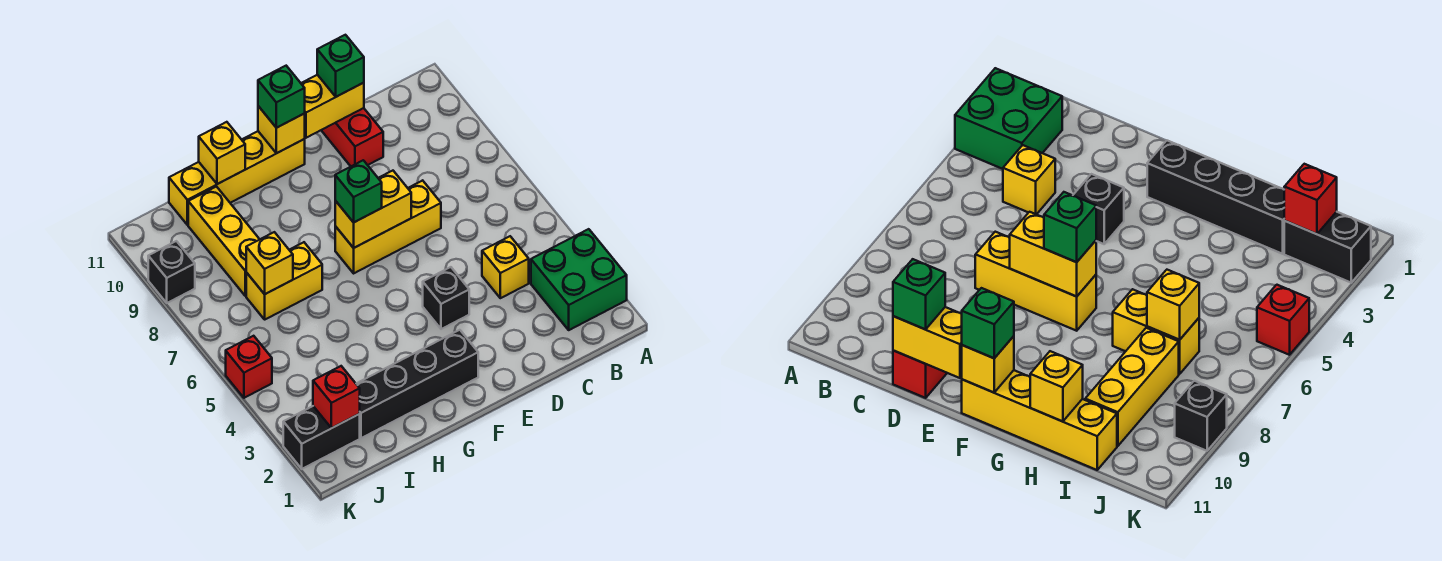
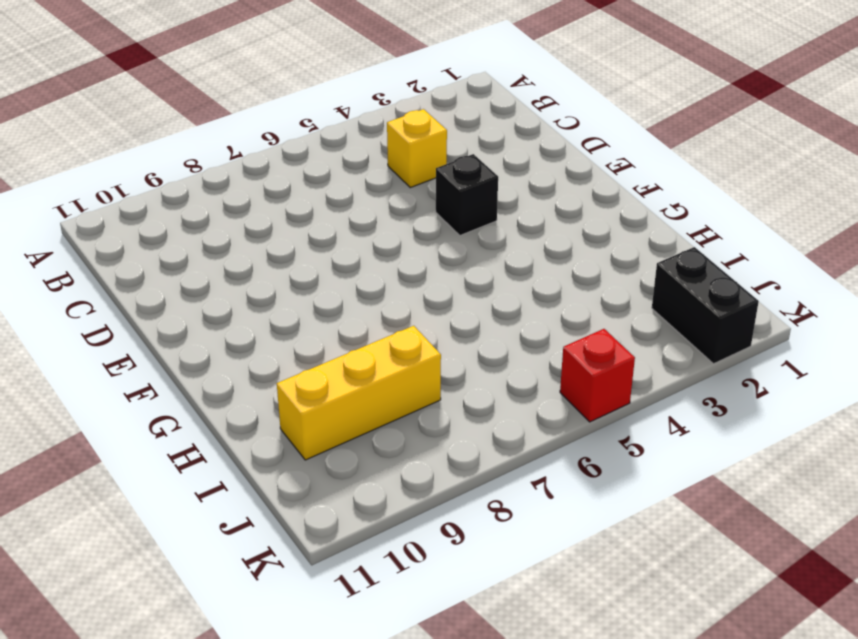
none -> green brick A2:B3 level 1
none -> yellow brick D7:F7 level 1
none -> red brick D10:D11 level 1

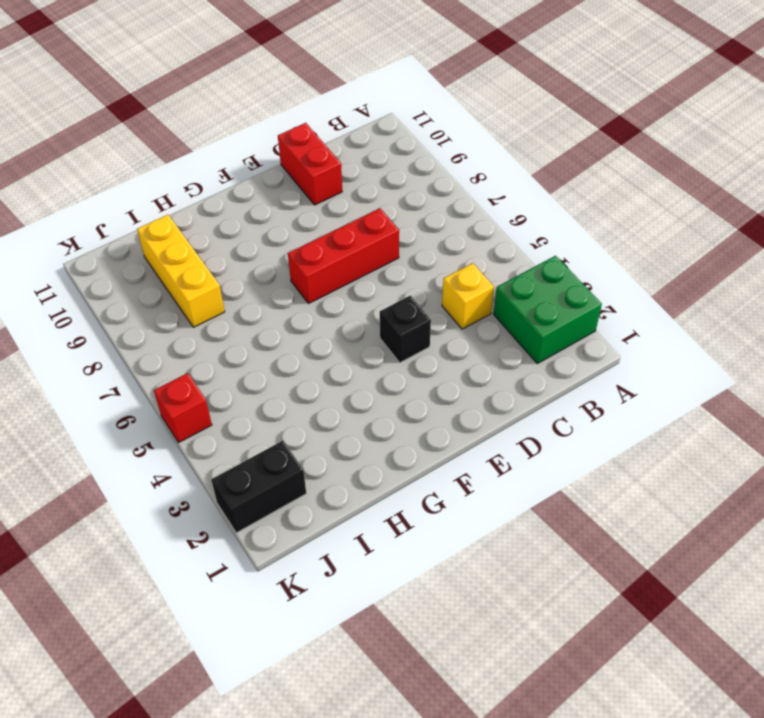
red brick D7:F7 level 1 -> yellow brick D7:F7 level 1
none -> black brick F2:I2 level 1
none -> yellow brick F11:I11 level 1
none -> yellow brick H7:I7 level 1

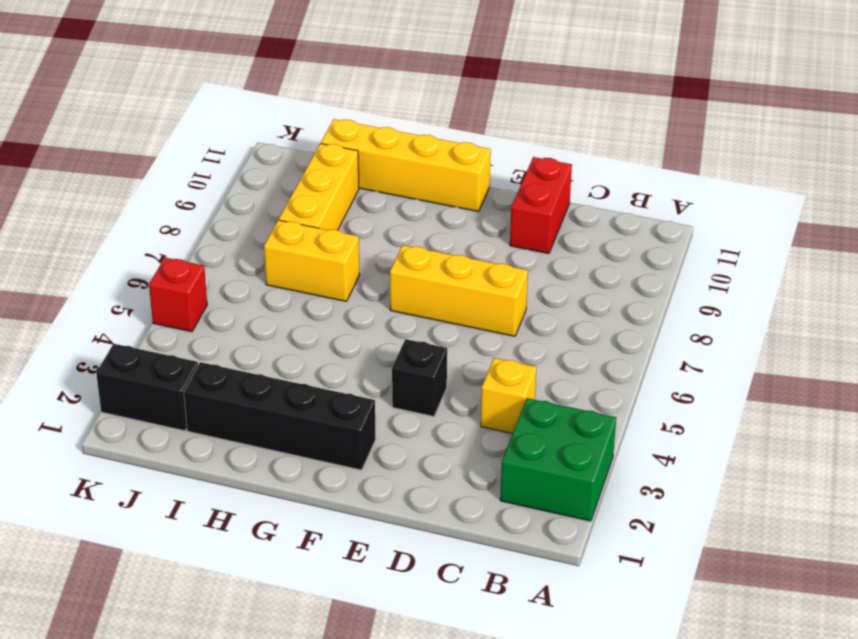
none -> black brick K9 level 1
none -> yellow brick D11:E11 level 2
none -> yellow brick E7:F7 level 2

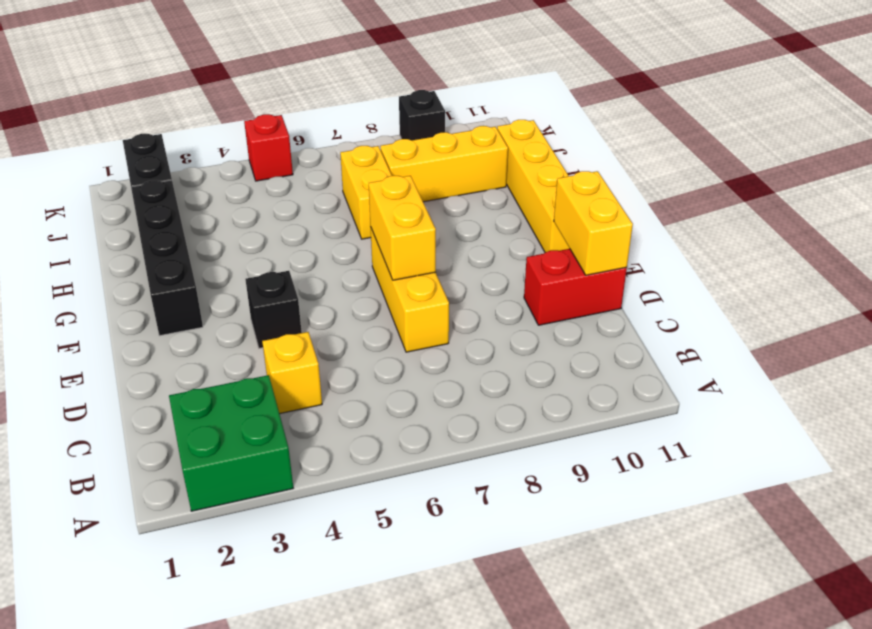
none -> yellow brick F11 level 2
none -> yellow brick H11 level 2
none -> yellow brick I7 level 2

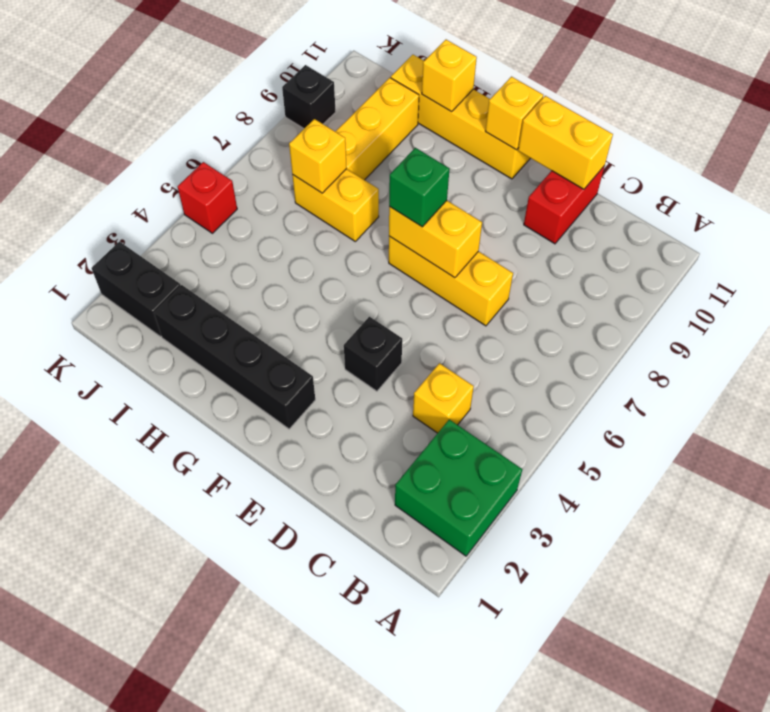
none -> red brick J2 level 2
none -> green brick D11 level 3
none -> green brick F11 level 3

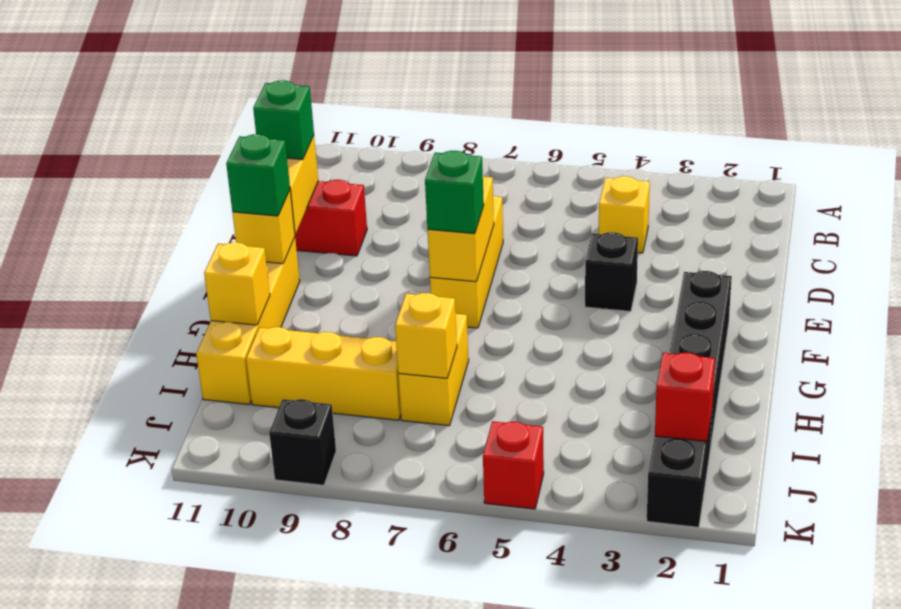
none -> green brick A2:B3 level 1

